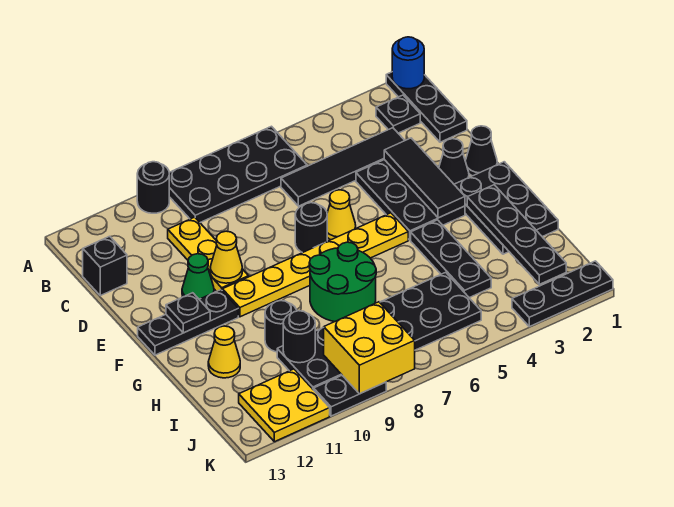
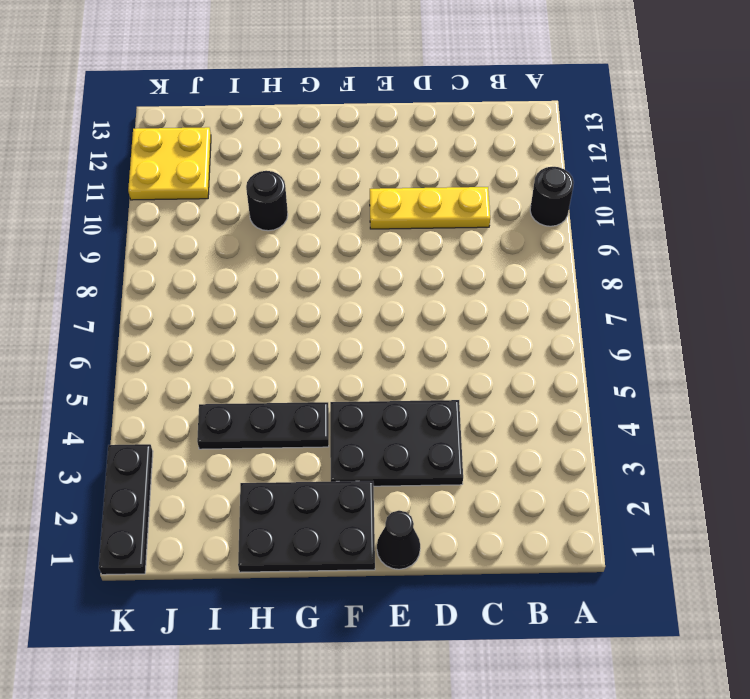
none -> black plate A1:C1 level 1
none -> black plate A6:B9 level 1
none -> black plate B2 level 1
none -> black tile C3:C6 level 1

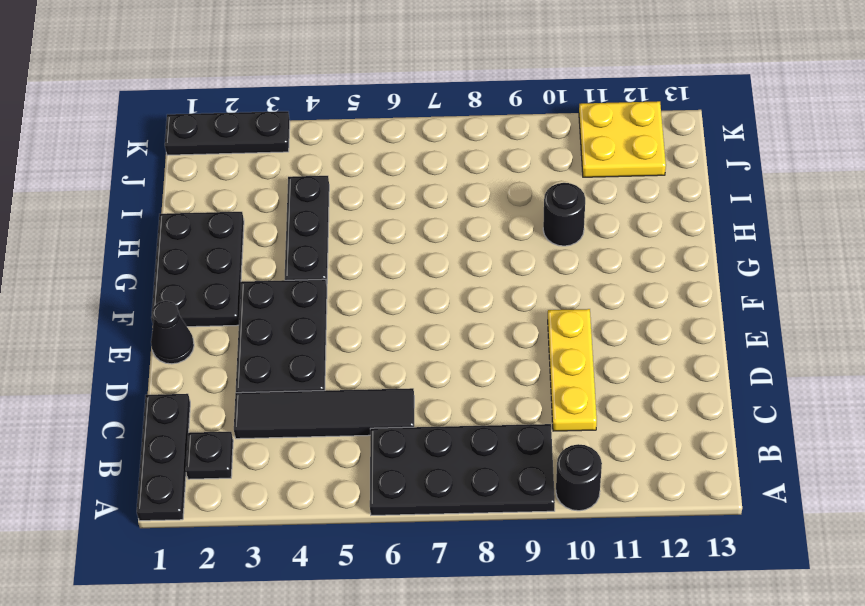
none -> black brick C13 level 1
none -> black cone E2 level 1
none -> yellow cone E6 level 1
none -> black round brick E7 level 1

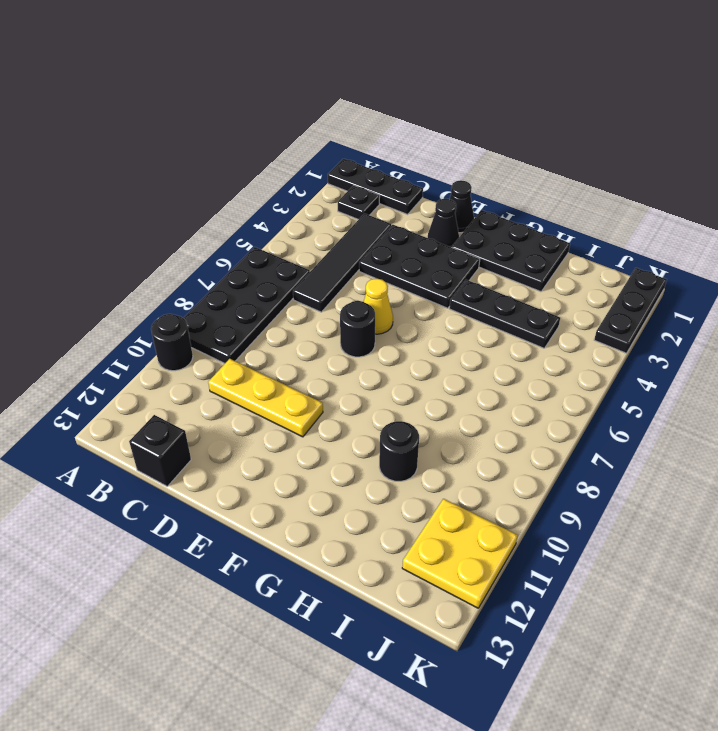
none -> green cone E11 level 1
none -> yellow plate F5:F10 level 1
none -> black plate F11:F13 level 1
none -> green round brick G7:H8 level 1

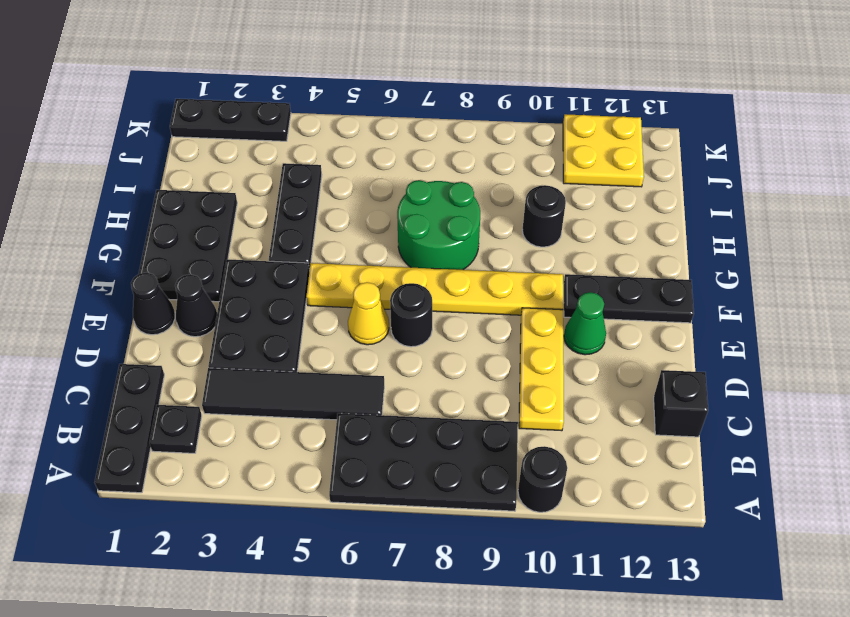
none -> yellow cone H12 level 1
none -> black plate I5:J10 level 1
none -> black plate K9:K10 level 1
none -> blue round brick A1 level 2

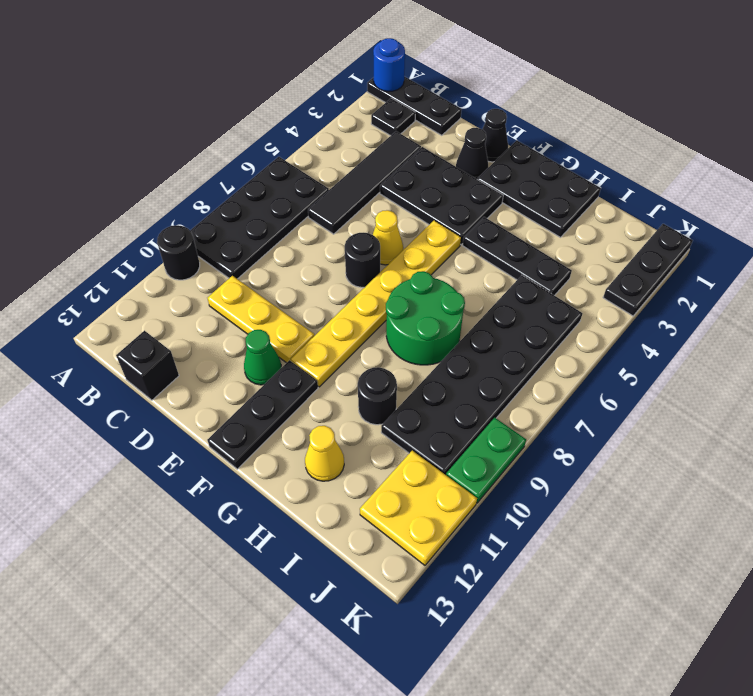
green plate K9:K10 level 1 -> black plate K9:K10 level 1
none -> black tile D3:F3 level 2
none -> yellow cone E10 level 2
none -> black plate F12 level 2
none -> black plate G2:J2 level 2

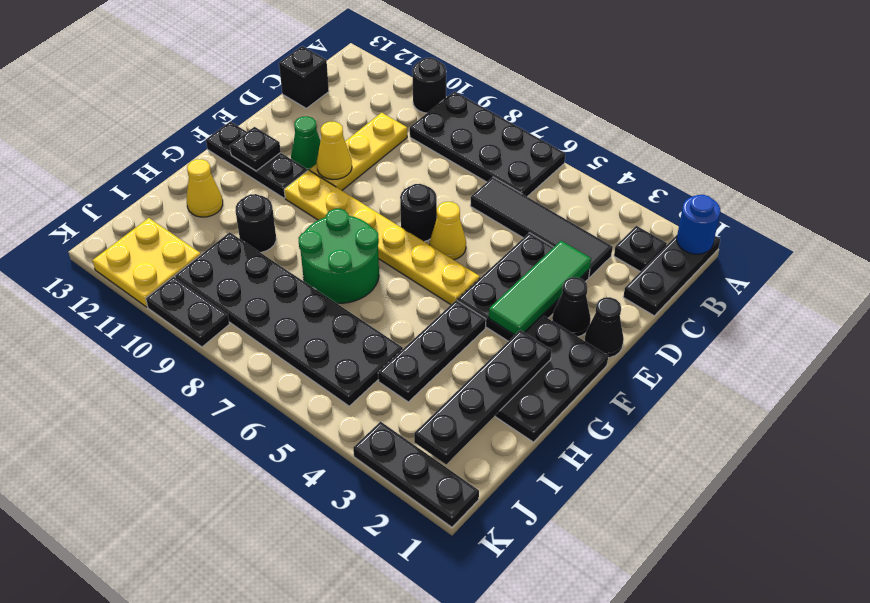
green tile D3:F3 level 2 -> black tile D3:F3 level 2
none -> black round brick I10 level 2
none -> yellow brick J8:K9 level 2

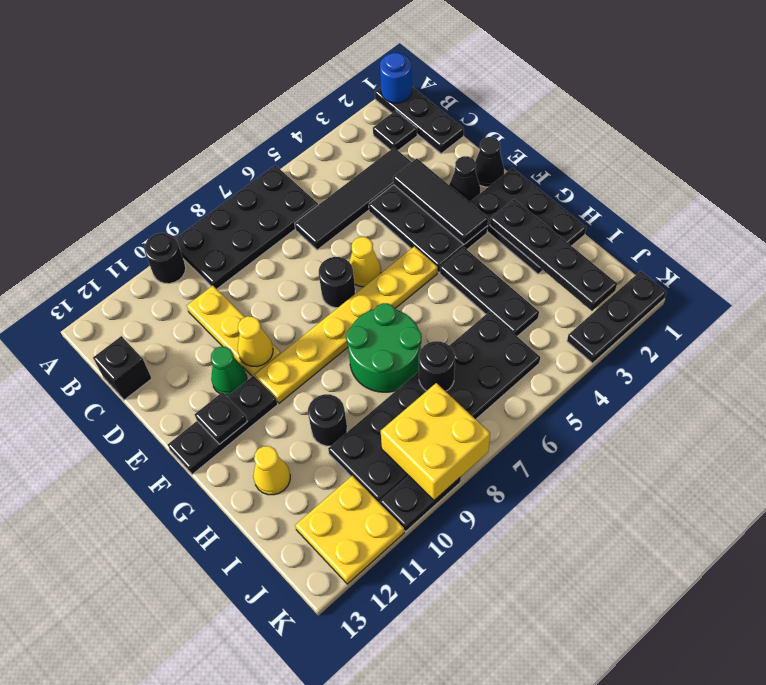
black round brick I7 level 2 -> black round brick I10 level 2

